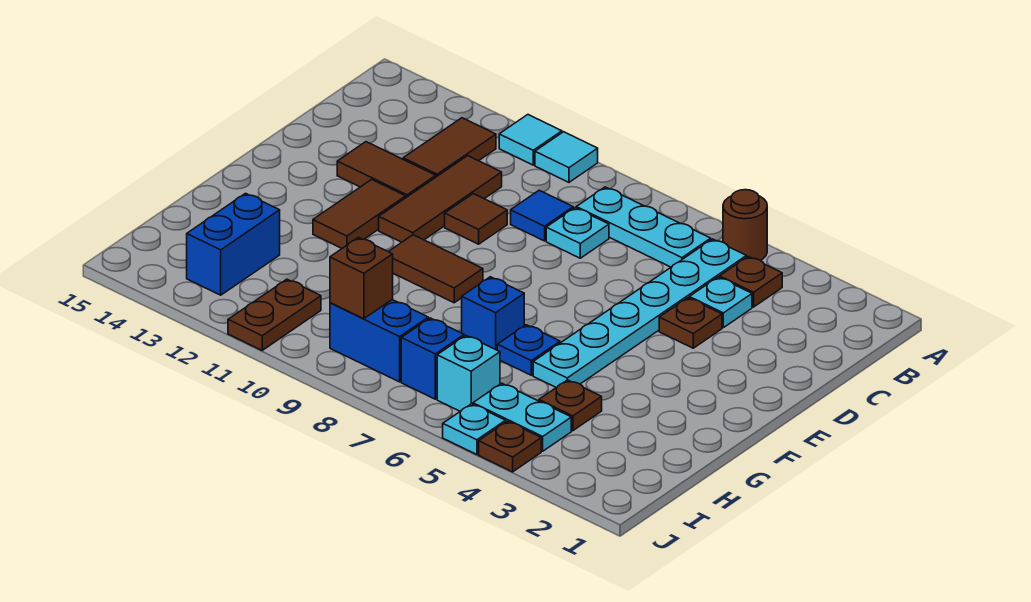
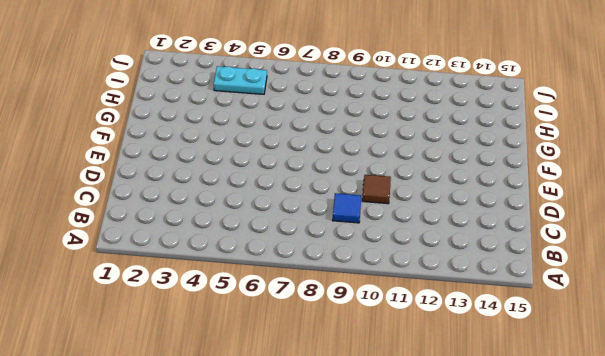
none -> brown round brick A5 level 1
none -> cyan tile A10 level 1
none -> cyan tile A11 level 1

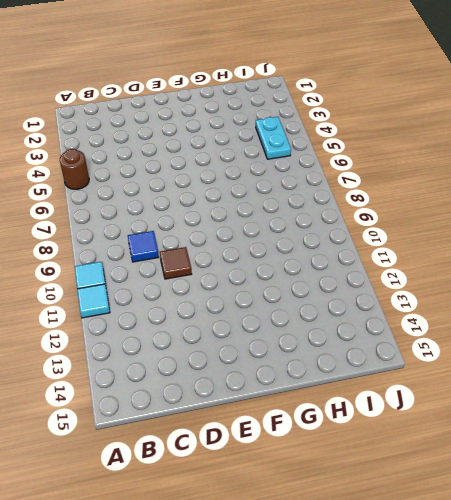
none -> brown plate B4 level 1
none -> cyan plate B5:G5 level 1
none -> cyan plate B6:B8 level 1

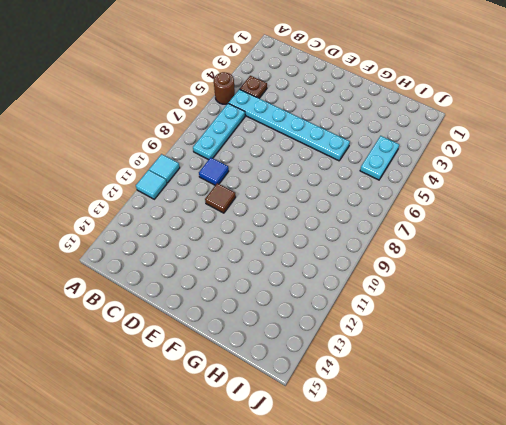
none -> brown tile B12:C12 level 1
none -> cyan plate C4 level 1
none -> cyan plate C8 level 1

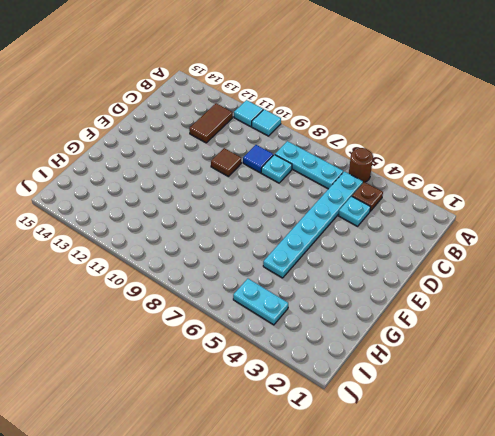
none -> brown tile C11:E11 level 1
none -> brown plate D4 level 1
none -> brown tile D12:D13 level 1

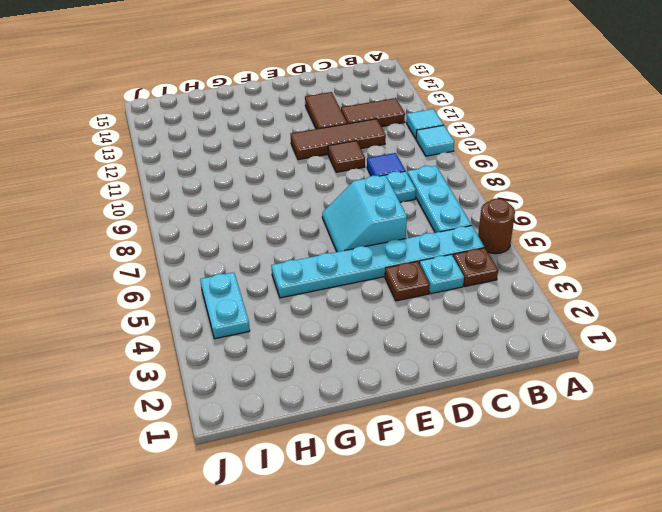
cyan slope D6:E7 level 1 top D -> none
none -> brown tile E12:F12 level 1
none -> brown tile F9:F10 level 1
none -> blue plate G6 level 1

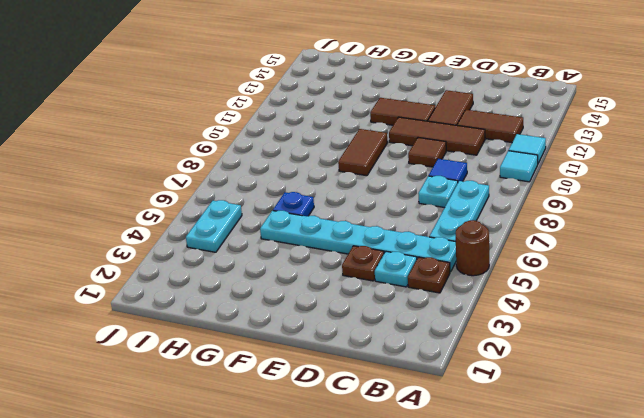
none -> blue brick G7 level 1
none -> brown plate H4 level 1
none -> blue brick H13:I13 level 1

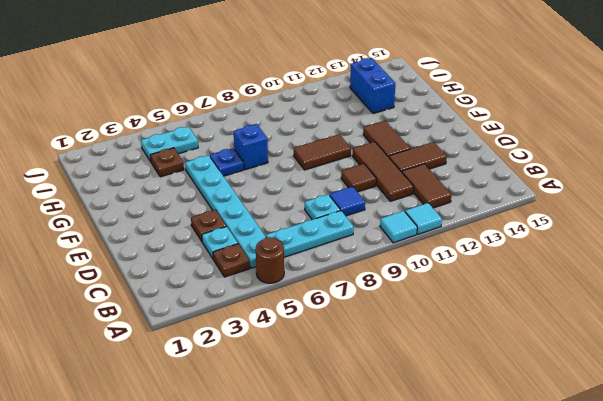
none -> cyan brick I6 level 1
none -> blue brick I7 level 1
none -> blue brick I8:I9 level 1

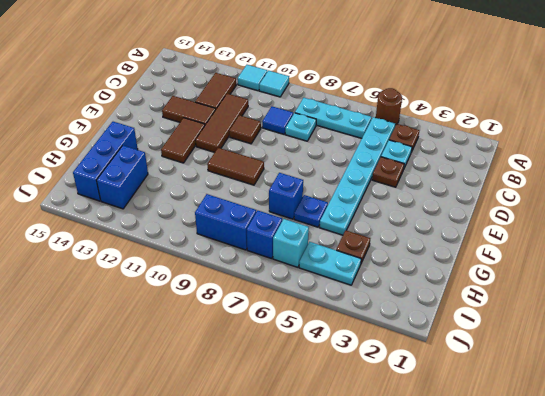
blue brick G14:I14 level 1 -> none
none -> brown plate I11:J11 level 1
none -> brown plate J4 level 1
none -> cyan plate J5 level 1

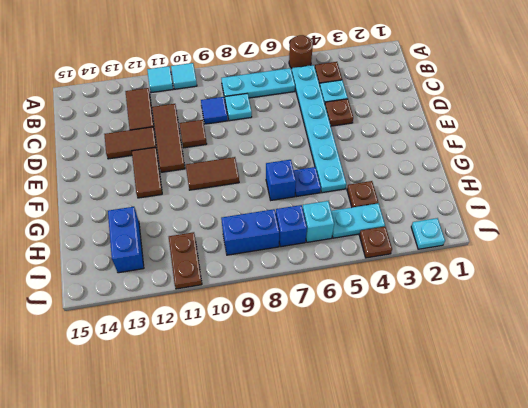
cyan plate J2 level 1 -> cyan plate J5 level 1
none -> brown brick I9 level 2

